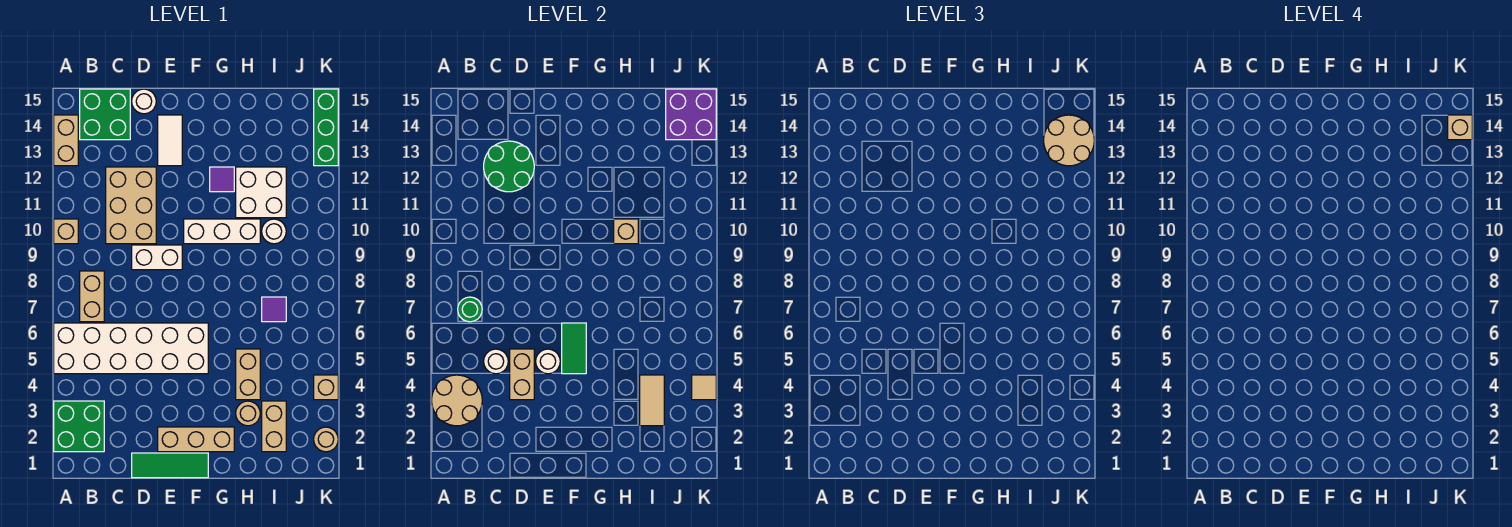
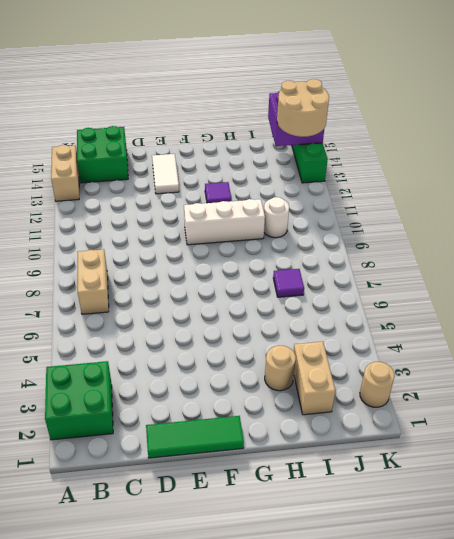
none -> white brick A5:F6 level 1
none -> tan brick A10 level 1
none -> tan brick C10:D12 level 1
none -> white brick D9:E9 level 1

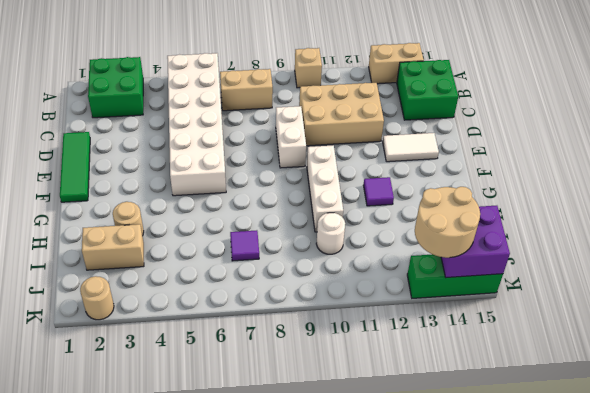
none -> white round brick D15 level 1
none -> tan brick E2:G2 level 1
none -> tan brick H4:H5 level 1
none -> white brick H11:I12 level 1

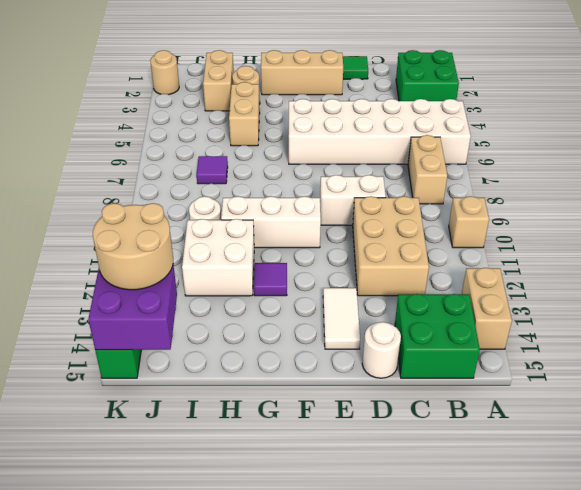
none -> tan brick K4 level 1
none -> tan round brick A3:B4 level 2
none -> green round brick B7 level 2
none -> white round brick C5 level 2

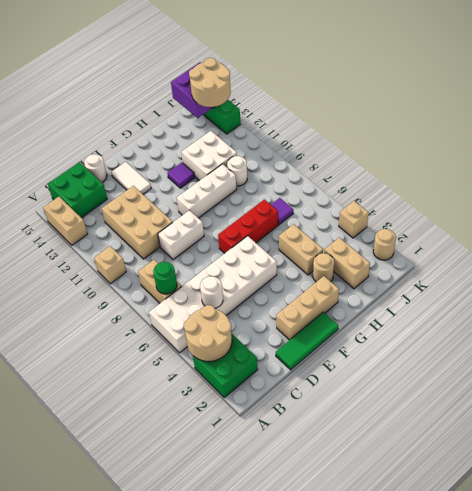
red brick F7:H7 level 1 -> none
none -> green round brick C12:D13 level 2
none -> tan brick D4:D5 level 2
none -> white round brick E5 level 2
none -> green tile F5:F6 level 2

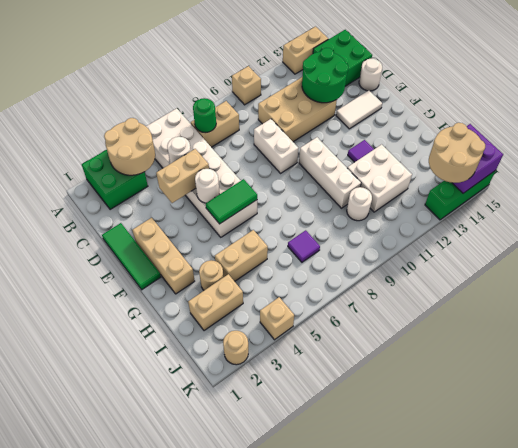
none -> tan brick H10 level 2
none -> tan tile I3:I4 level 2
none -> tan tile K4 level 2
none -> tan brick K14 level 4

